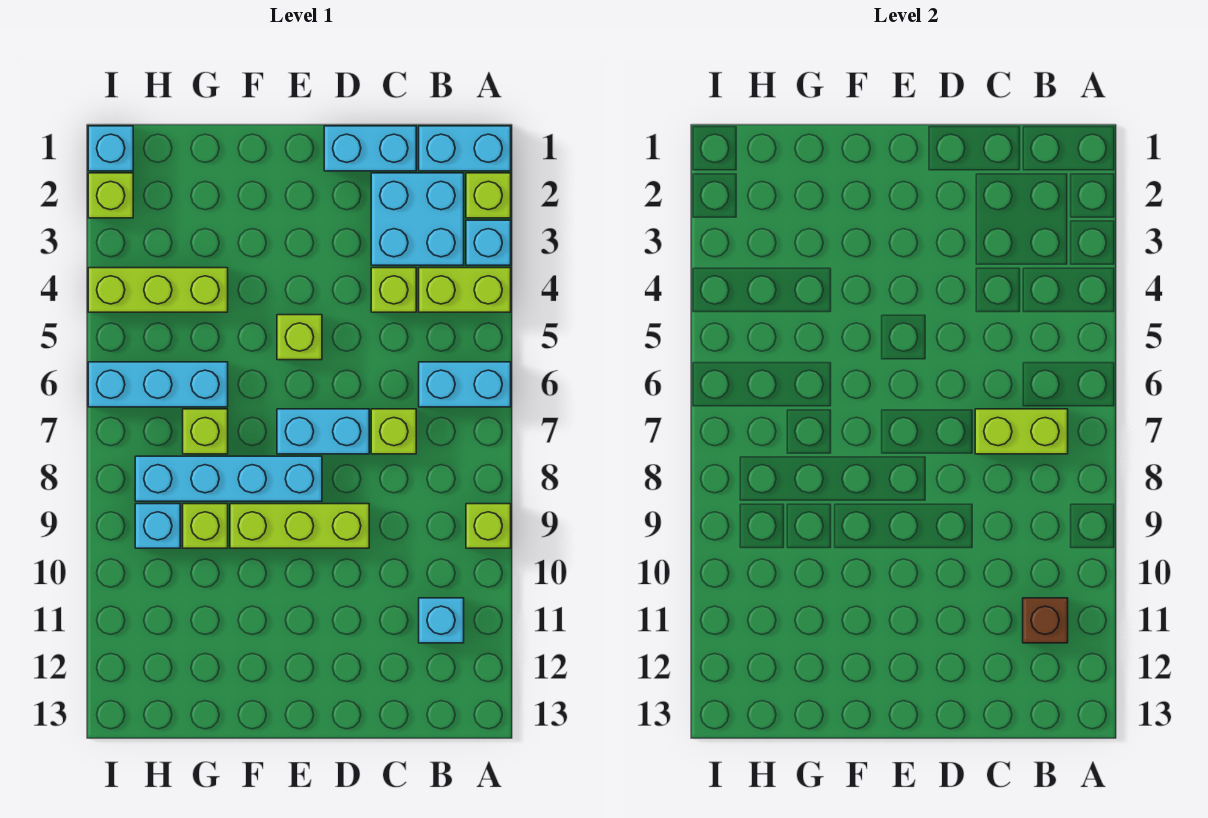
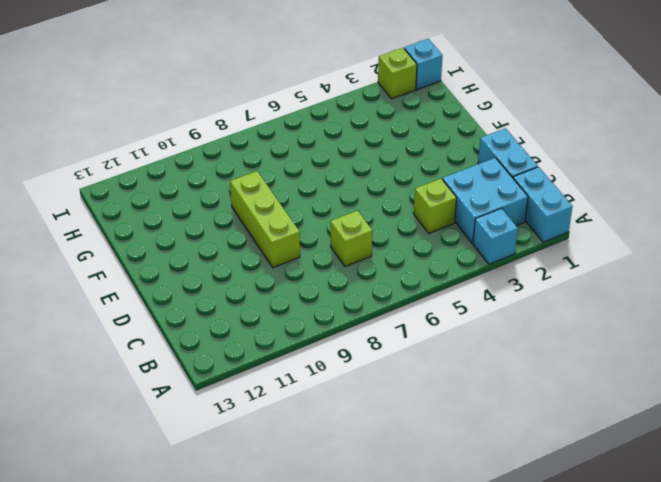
none -> lime brick A2 level 1
none -> lime brick A4:B4 level 1
none -> cyan brick A6:B6 level 1

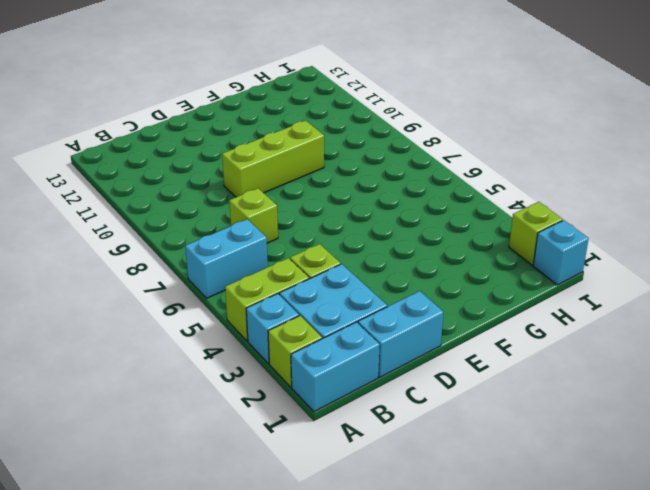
none -> lime brick A9 level 1
none -> cyan brick B11 level 1
none -> cyan brick D7:E7 level 1

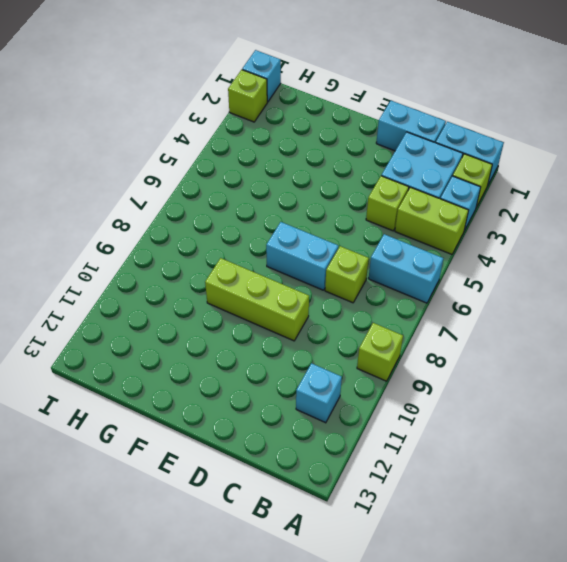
none -> lime brick E5 level 1
none -> cyan brick E8:H8 level 1
none -> lime brick G4:I4 level 1

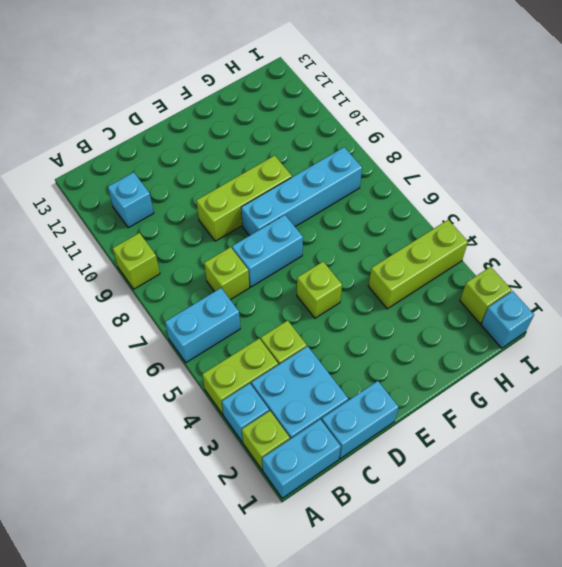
none -> cyan brick G6:I6 level 1
none -> lime brick G7 level 1
none -> lime brick G9 level 1

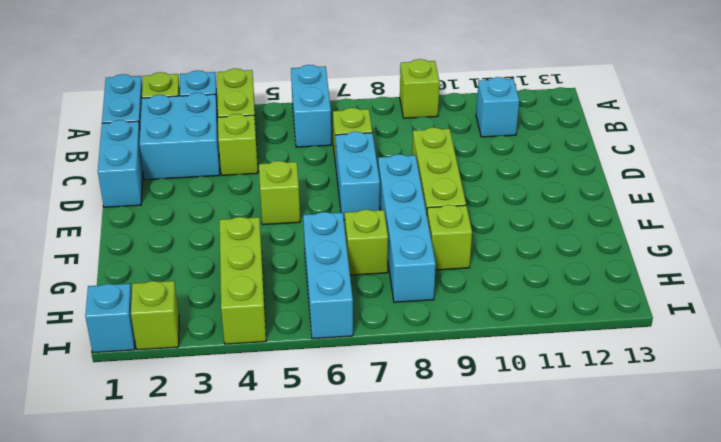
none -> cyan brick H9 level 1
none -> lime brick B7:C7 level 2
none -> brown brick B11 level 2

